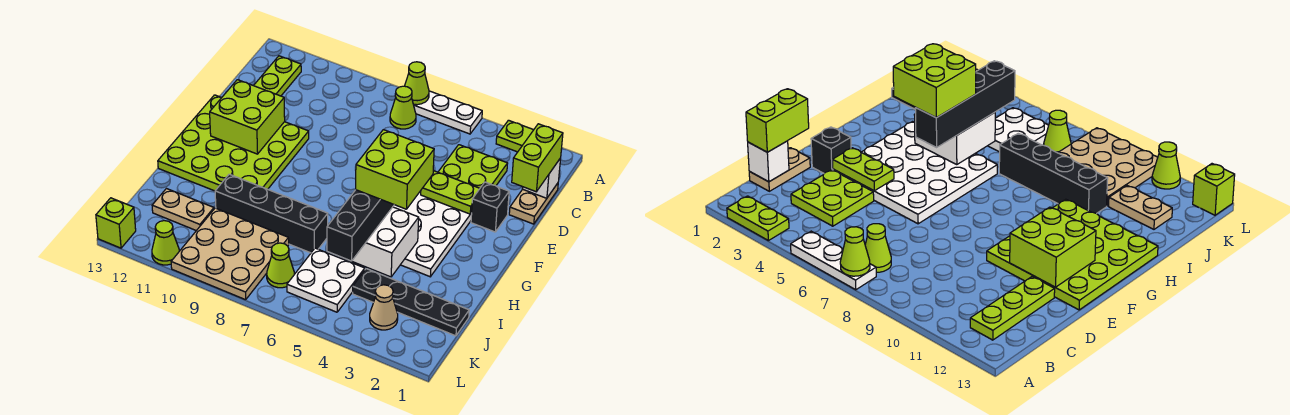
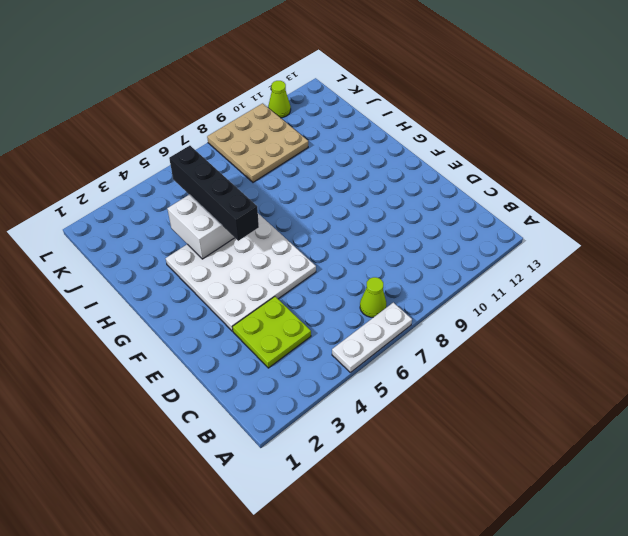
none -> lime plate A2:A3 level 1
none -> lime plate B12:D12 level 1
none -> tan plate C1:D1 level 1

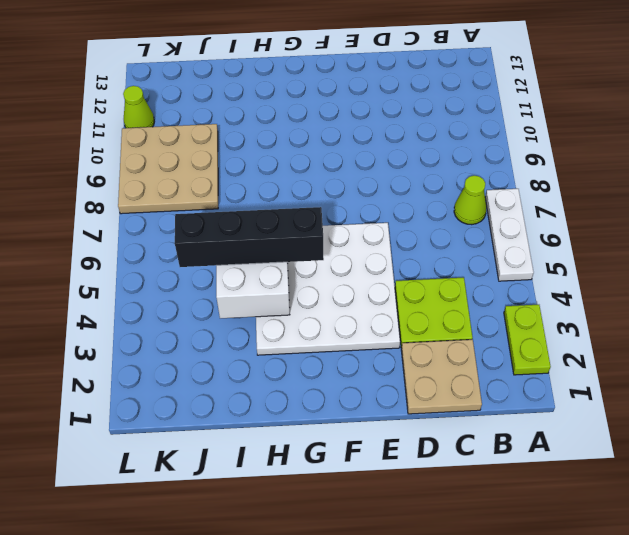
tan plate C1:D2 level 1 -> tan plate C1:D1 level 1
none -> lime plate B12:D12 level 1
none -> black brick E2 level 1
none -> lime plate E10:H13 level 1

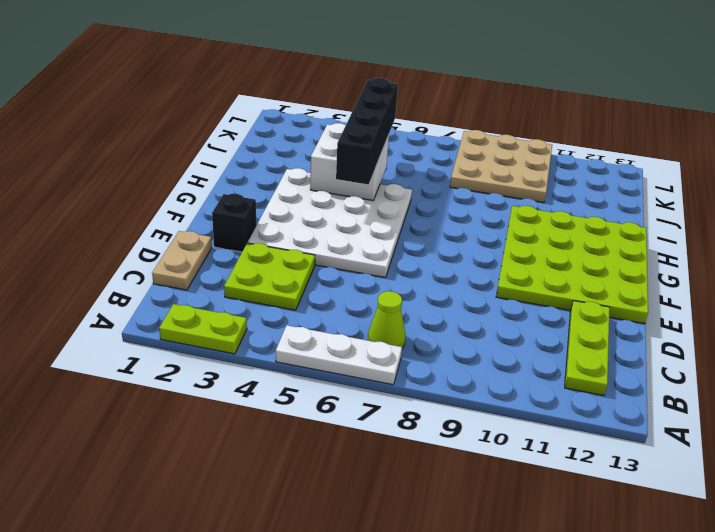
none -> black brick I7:I10 level 1
none -> black plate J1:J4 level 1
none -> white plate J5:K6 level 1

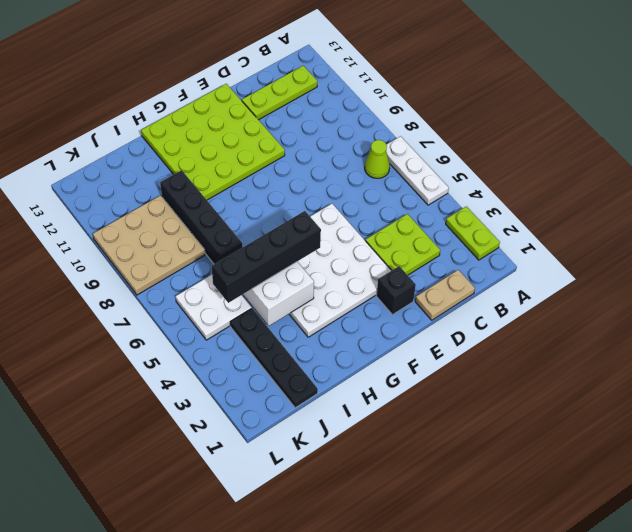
none -> tan plate J11:J12 level 1
none -> tan cone K3 level 1
none -> lime cone K7 level 1

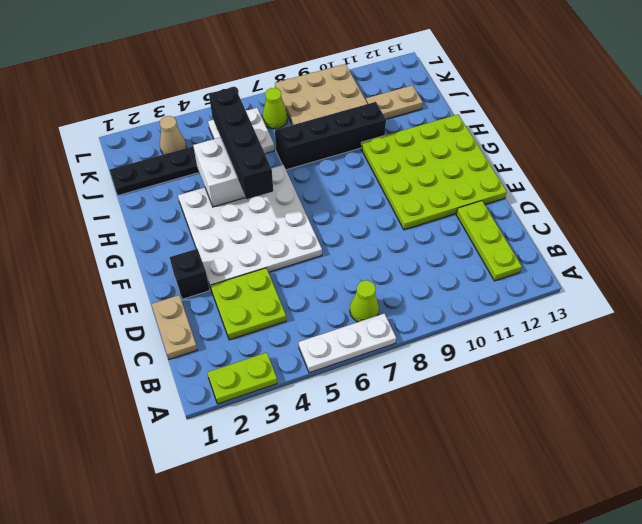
none -> lime cone L11 level 1
none -> lime brick L13 level 1
none -> lime cone A7 level 2

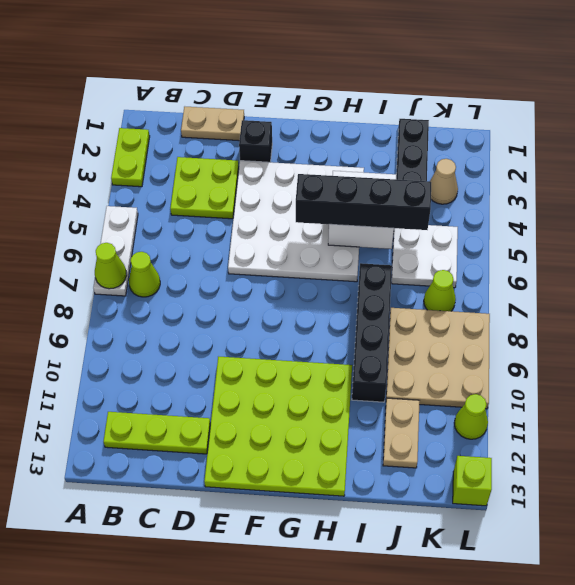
none -> white brick C1 level 2
none -> lime plate E3:E4 level 2
none -> lime brick E11:F12 level 2

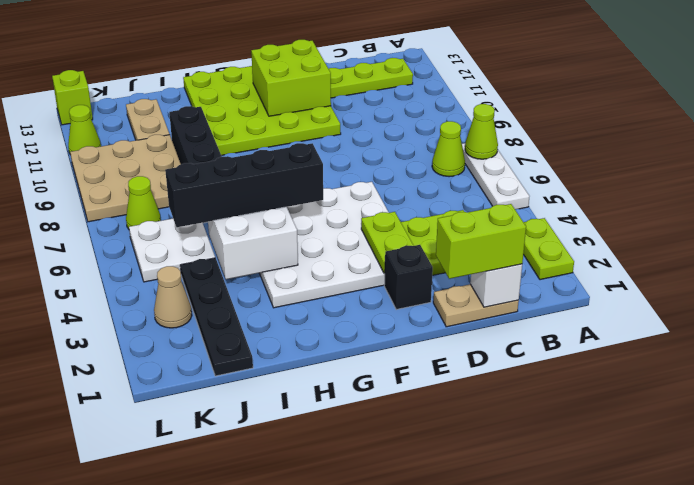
none -> lime brick G4:H5 level 4

